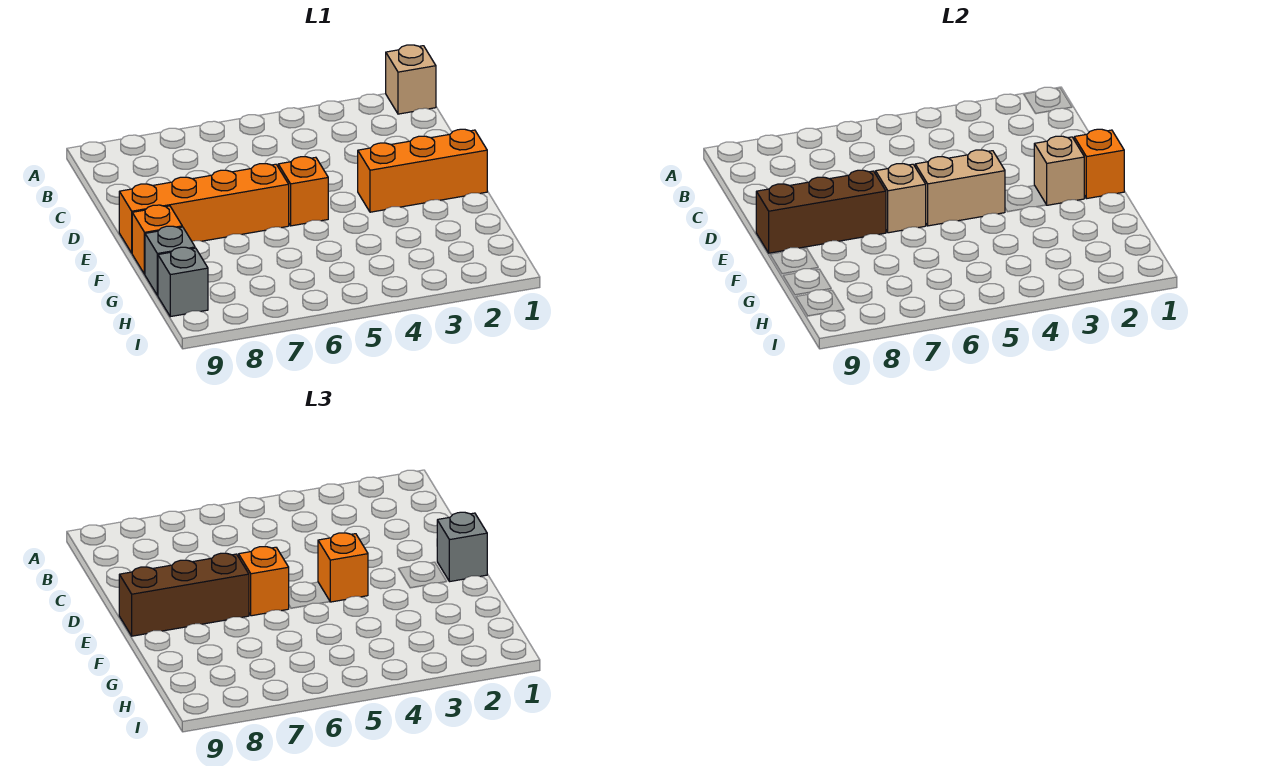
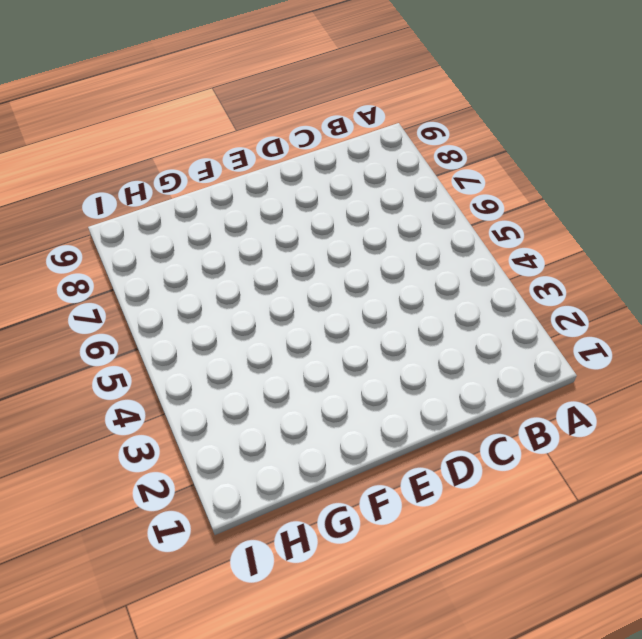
none -> tan brick A1 level 1
none -> orange brick E1:E3 level 1
none -> orange brick E5 level 1

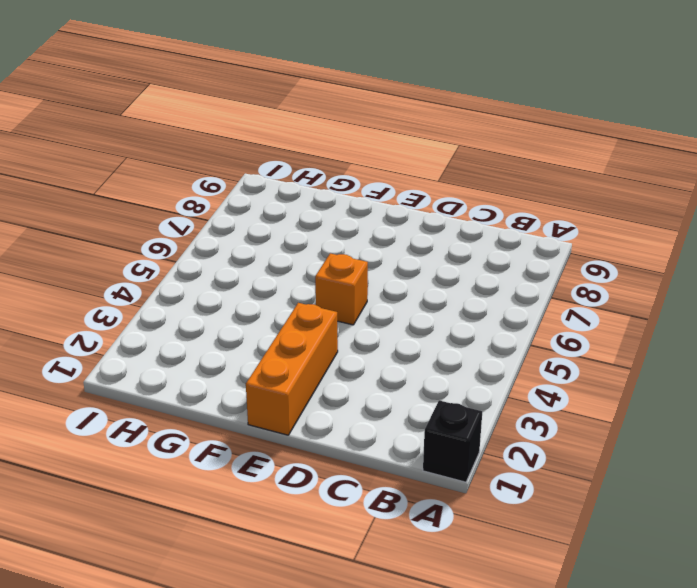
black brick A1 level 1 -> tan brick A1 level 1
none -> orange brick E6:E9 level 1
none -> orange brick F9 level 1
none -> grey brick G9 level 1

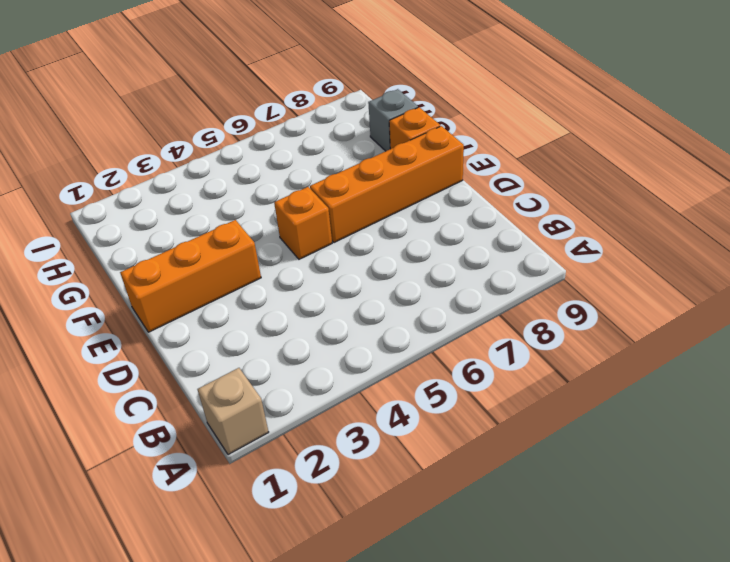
none -> grey brick H9 level 1
none -> orange brick E1 level 2
none -> tan brick E2 level 2

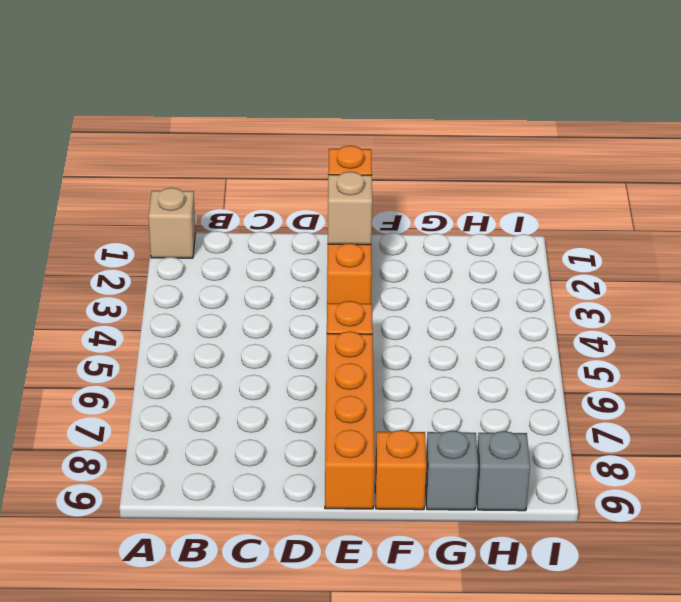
none -> tan brick E4:E5 level 2
none -> tan brick E6 level 2
none -> brown brick E7:E9 level 2

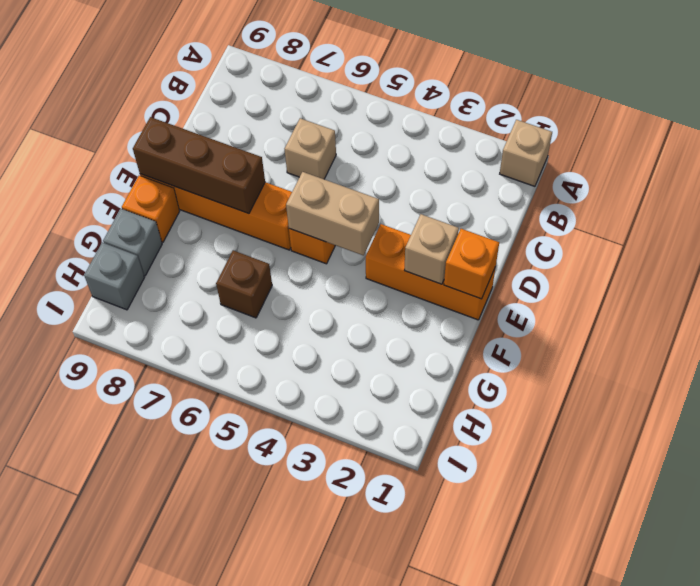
tan brick C6 level 1 -> tan brick E6 level 2
brown brick G6 level 1 -> none
none -> grey brick E1 level 3
none -> orange brick E4 level 3
none -> orange brick E6 level 3

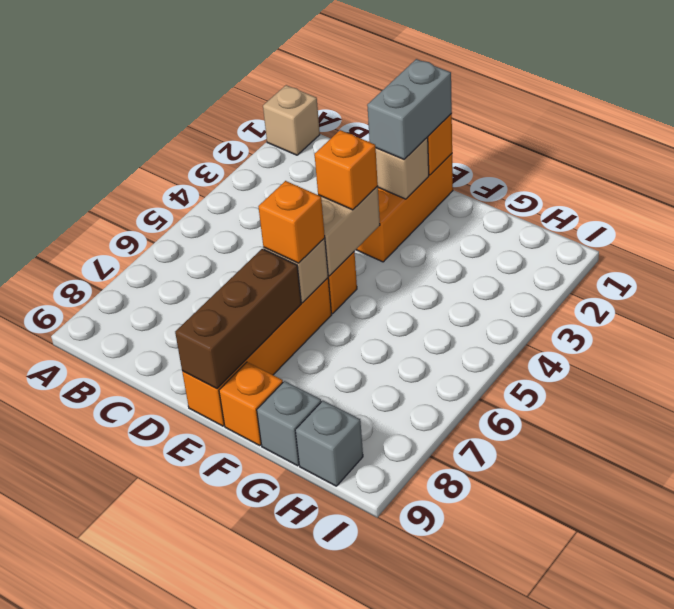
grey brick E1:E2 level 3 -> grey brick E1 level 3
none -> brown brick E7:E9 level 3

